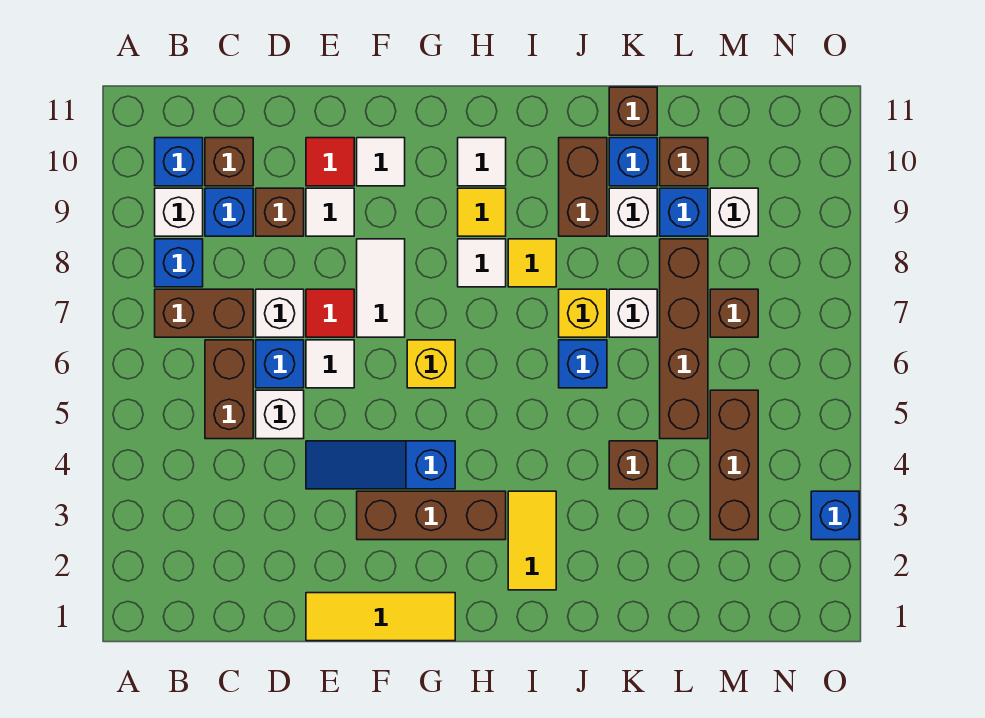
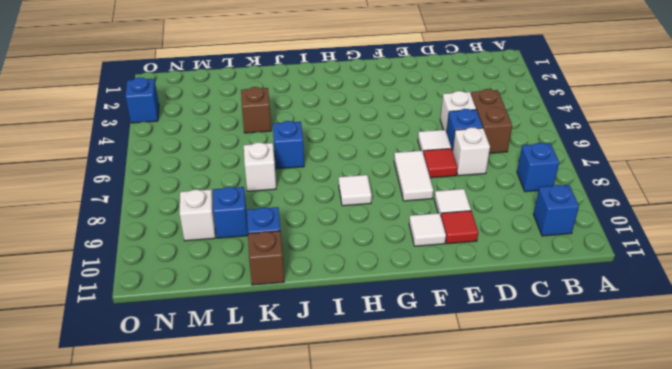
none -> brown brick B7:C7 level 1
none -> white brick B9 level 1
none -> blue brick C9 level 1
none -> brown brick C10 level 1

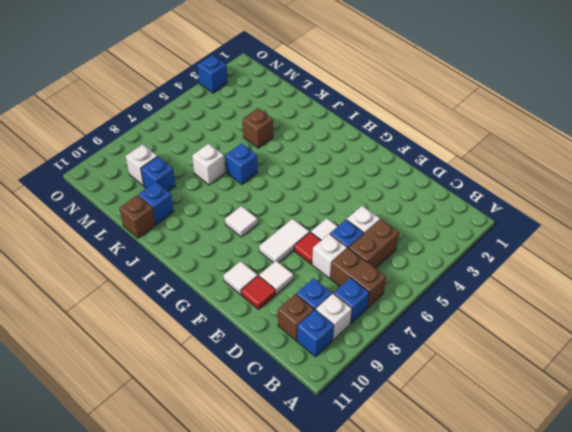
none -> brown brick D9 level 1
none -> yellow tile E1:G1 level 1
none -> blue slope E4:G4 level 1 top G
none -> brown brick F3:H3 level 1

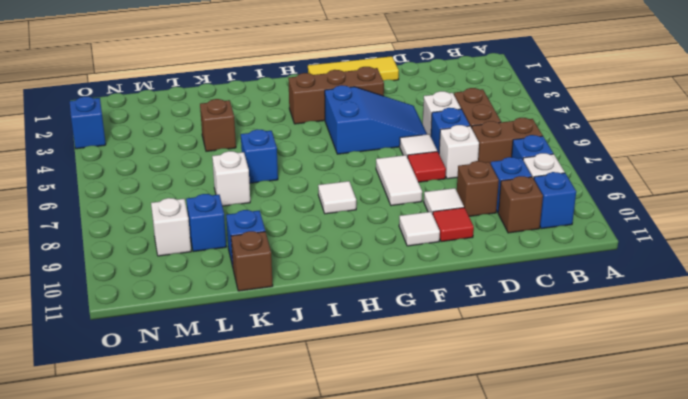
blue slope E4:G5 level 1 top G -> blue slope E4:G4 level 1 top G
none -> yellow brick G6 level 1
none -> yellow tile H9 level 1
none -> white tile H10 level 1
none -> yellow tile I2:I3 level 1

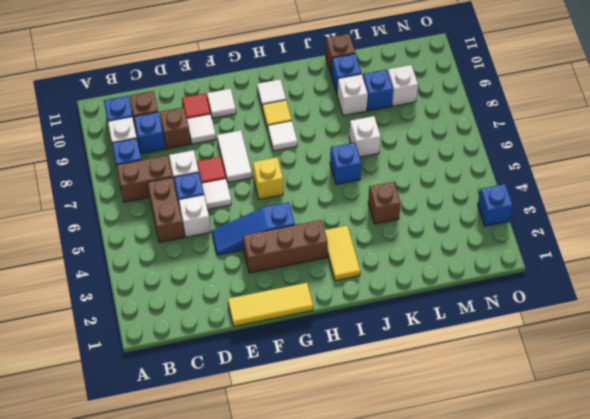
none -> yellow tile I8 level 1
none -> yellow brick J7 level 1
none -> brown brick J9:J10 level 1
none -> brown brick L5:L8 level 1

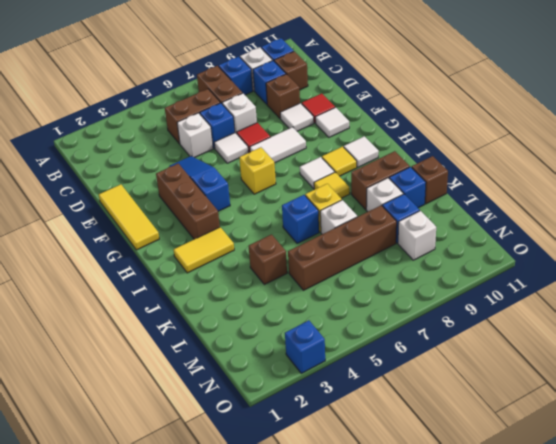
none -> brown brick L10 level 1
none -> brown brick M3:M5 level 1
none -> brown brick M7 level 1

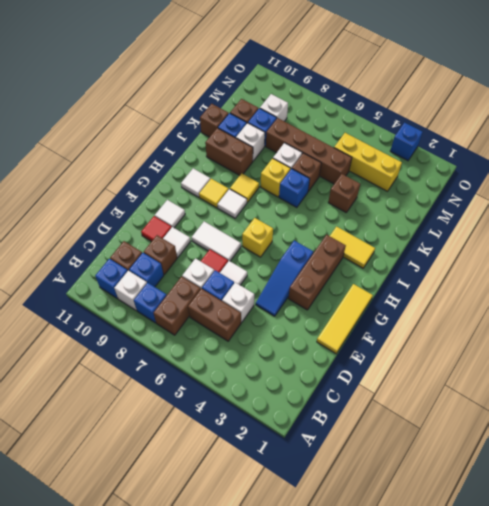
brown brick K6 level 1 -> brown brick M7 level 1
yellow brick M3:M5 level 1 -> brown brick M3:M5 level 1

